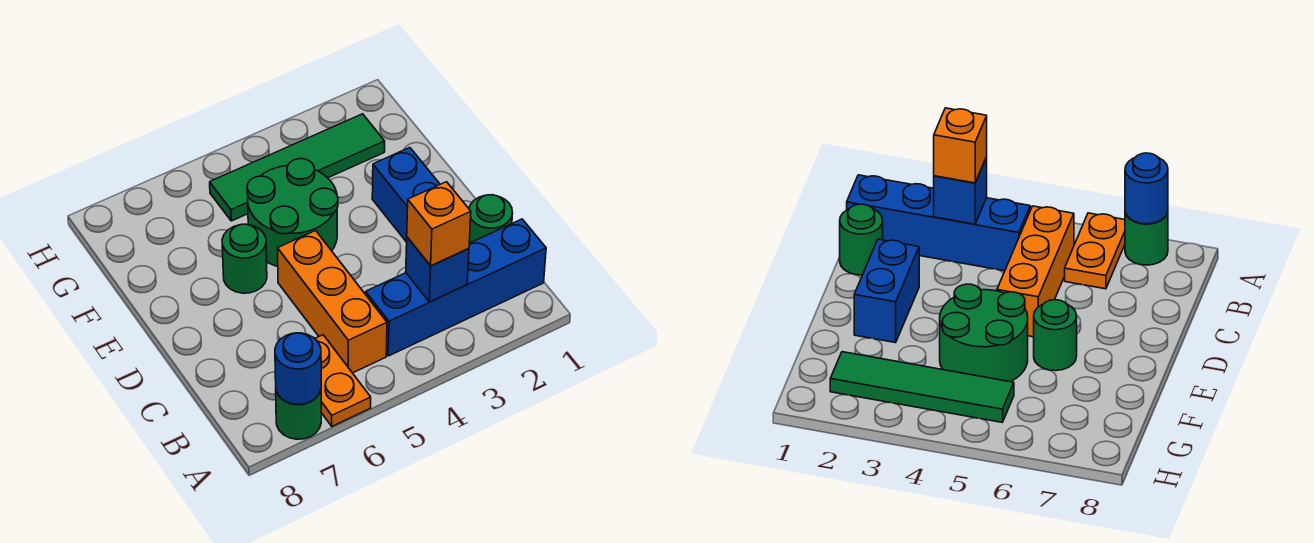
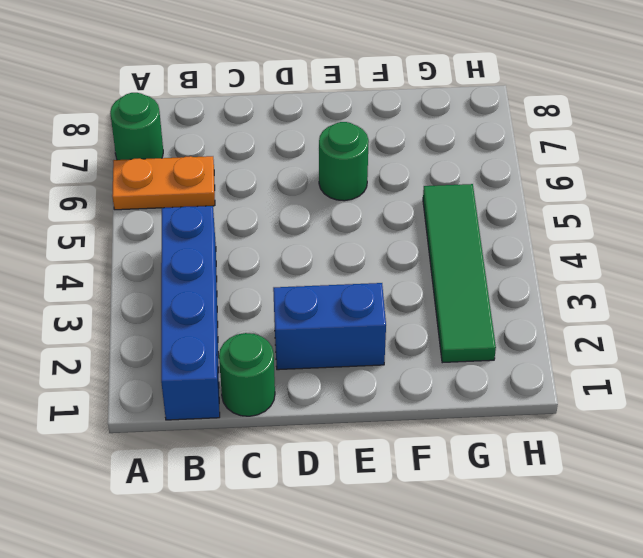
none -> orange brick B5:D5 level 1
none -> green round brick E4:F5 level 1
none -> blue round brick A7 level 2

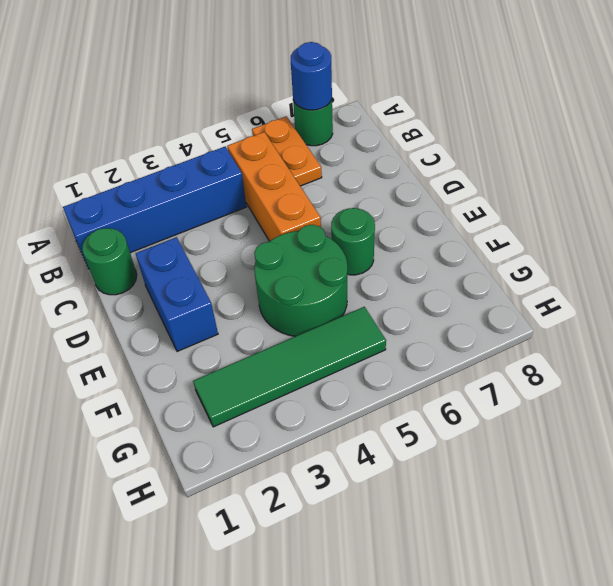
none -> blue brick B3 level 2
none -> orange brick B3 level 3

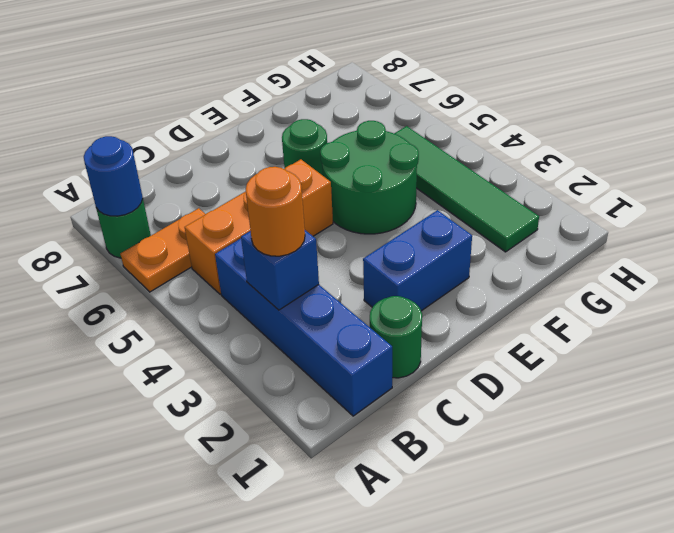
orange round brick B3 level 3 -> orange brick B3 level 3

